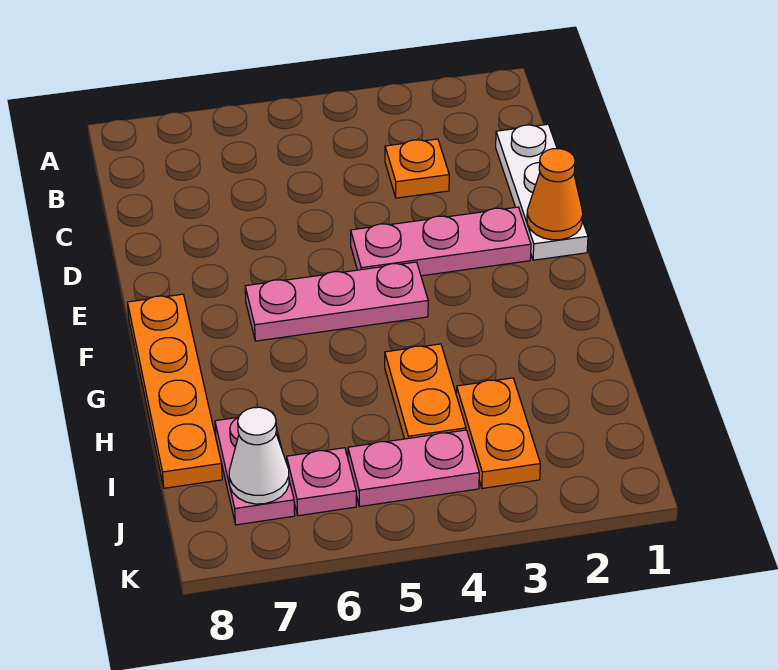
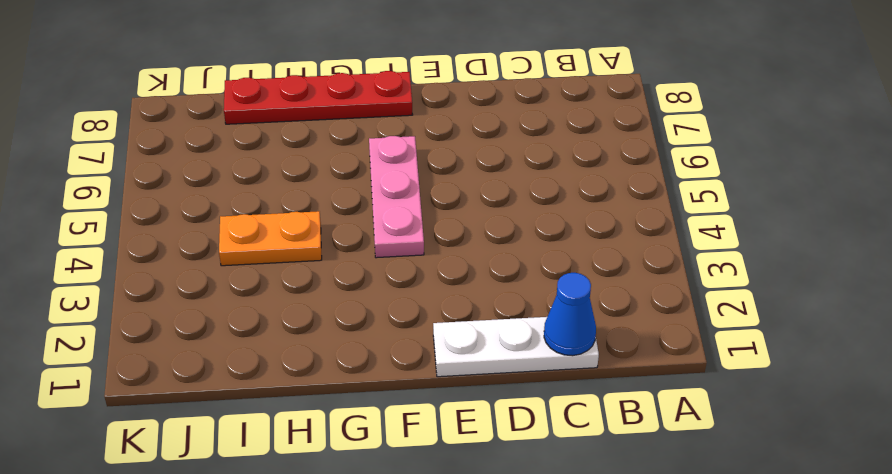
blue cone C1 level 2 -> none
red plate F8:I8 level 1 -> orange plate F8:I8 level 1
none -> orange plate C3 level 1
none -> pink plate E2:E4 level 1
none -> orange plate I3:J3 level 1

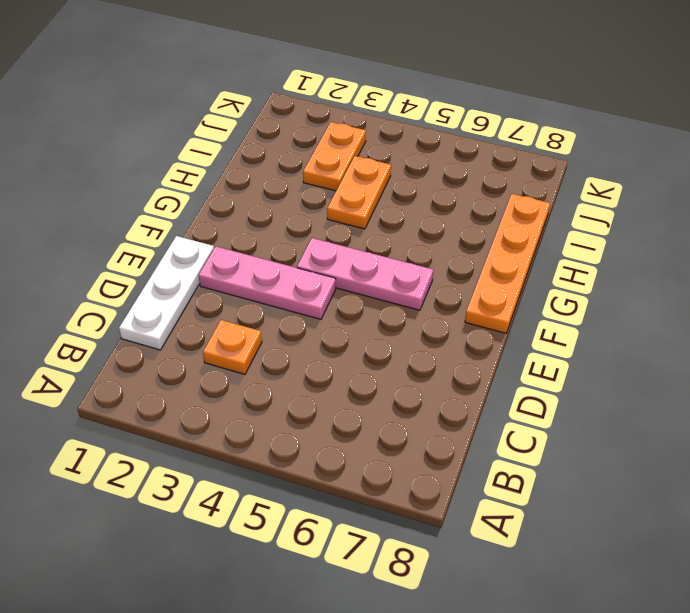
none -> pink plate I7:J7 level 1
none -> pink plate J4:J5 level 1
none -> pink plate J6 level 1

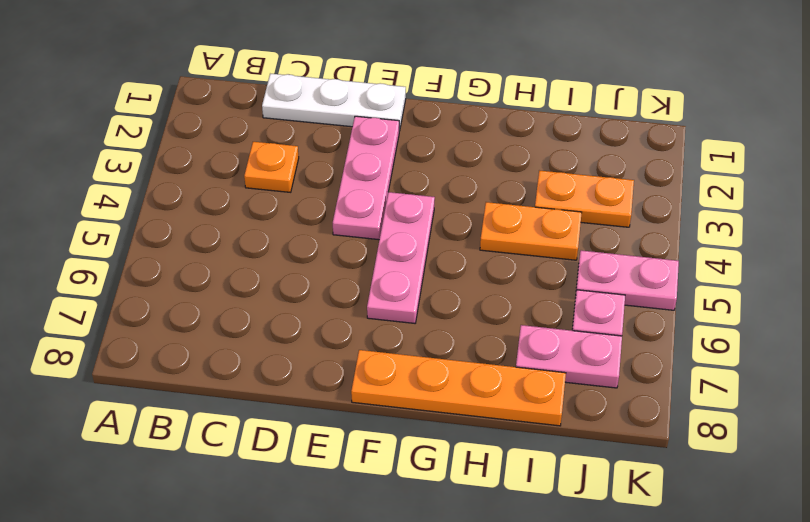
pink plate J5:K5 level 1 -> pink plate J4:J5 level 1
none -> orange cone E1 level 2
none -> white cone J7 level 2

